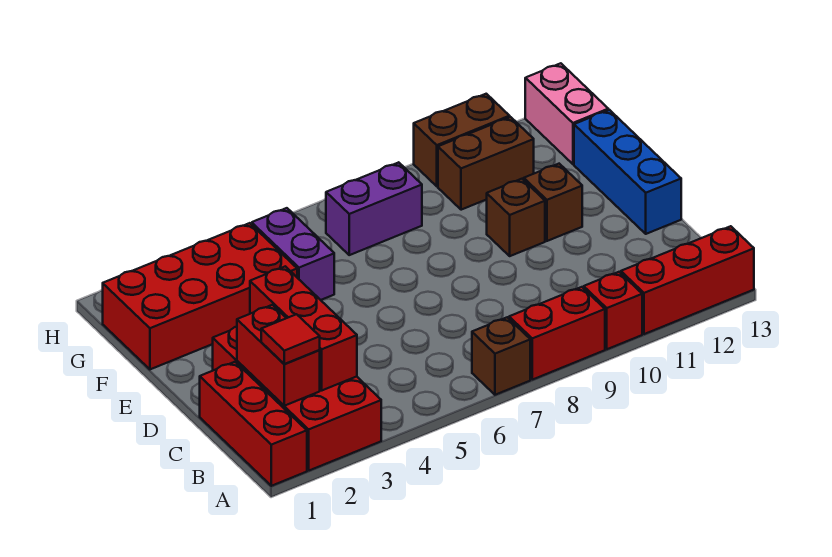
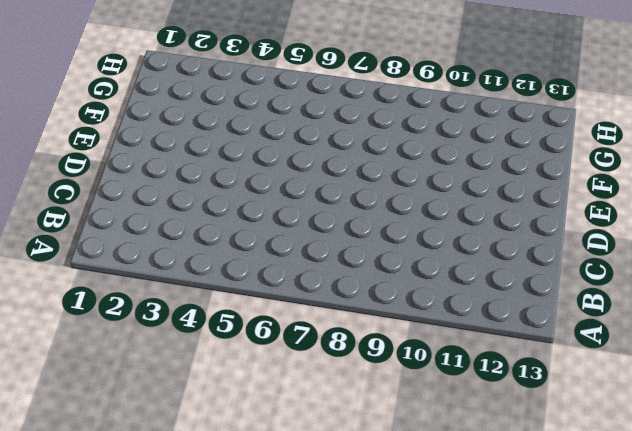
none -> red brick A1:C1 level 1
none -> red brick A2:D3 level 1
none -> brown brick A7 level 1

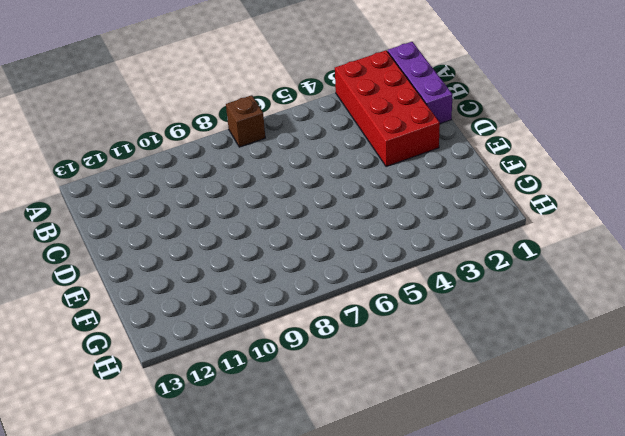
purple brick A1:C1 level 1 -> red brick A1:C1 level 1
none -> red brick A8:A9 level 1
none -> red brick A10 level 1
none -> red brick A11:A13 level 1

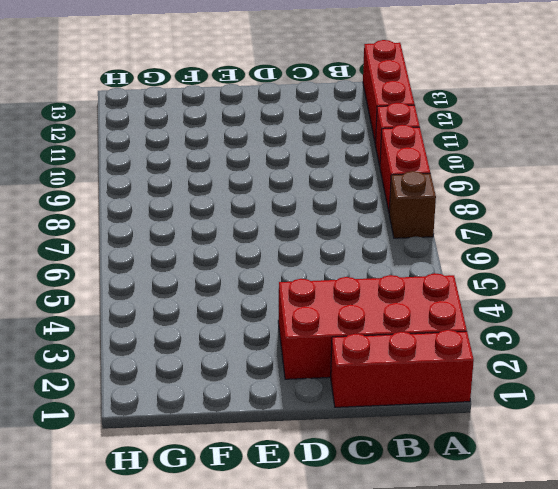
none -> blue brick D13:F13 level 1
none -> brown brick E10 level 1
none -> brown brick E11 level 1

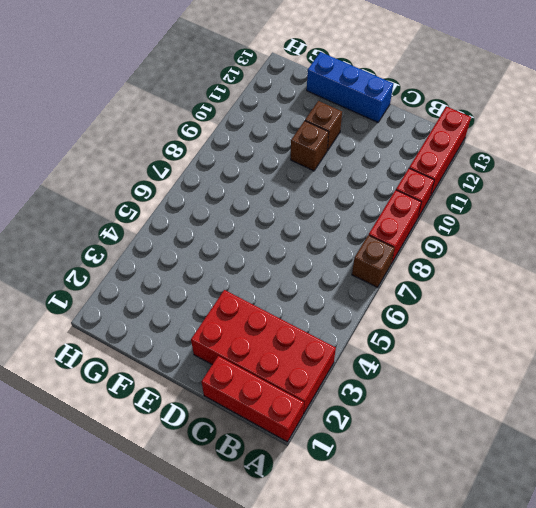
none -> red brick F1:G4 level 1
none -> purple brick F5:G5 level 1
none -> purple brick G7:G8 level 1

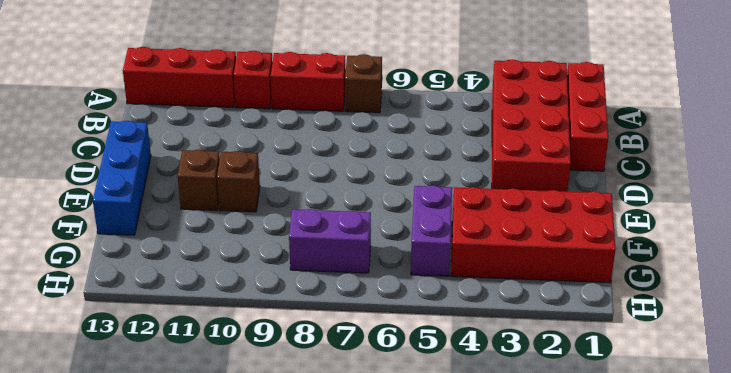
none -> brown brick G10:G11 level 1
none -> pink brick G13:H13 level 1
none -> brown brick H10:H11 level 1

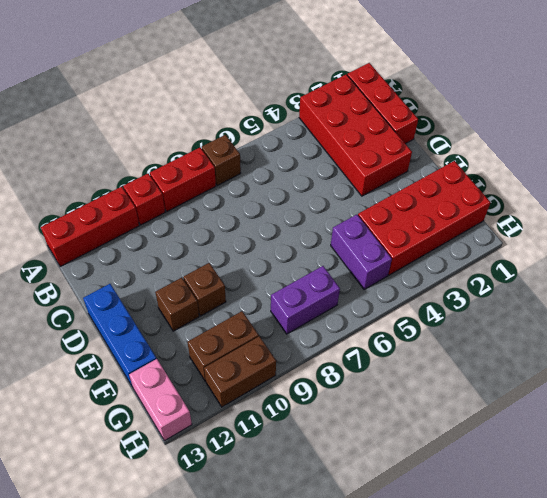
none -> red brick B2:C2 level 2
none -> red brick B3:D3 level 2
none -> red tile B2 level 3

